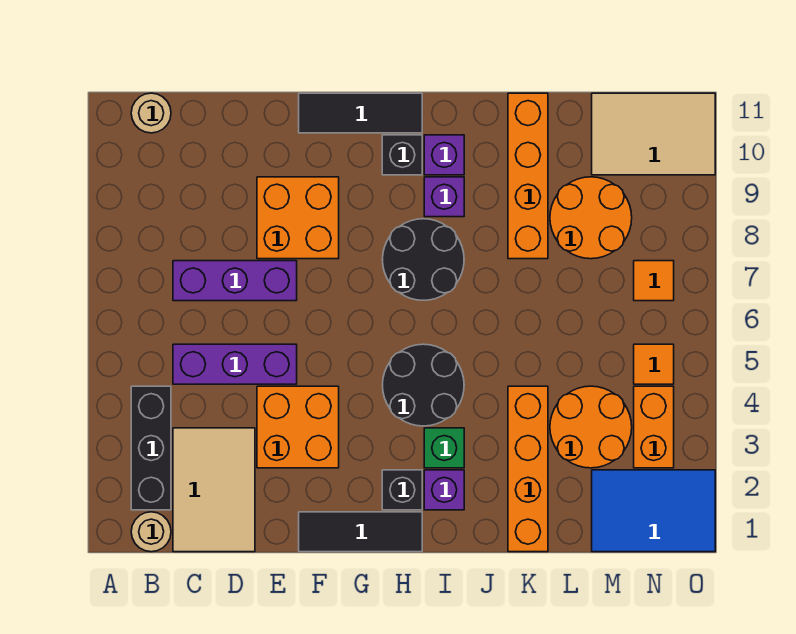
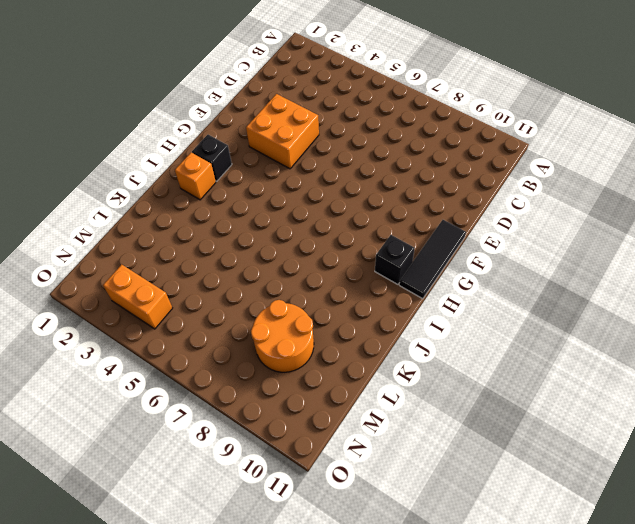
orange brick I2 level 1 -> purple brick I2 level 1
none -> tan round brick B1 level 1
none -> black brick B2:B4 level 1
none -> tan round brick B11 level 1

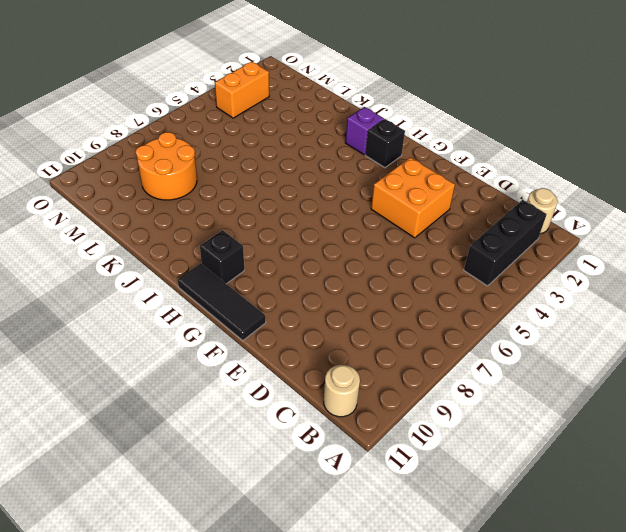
none -> tan tile C1:D3 level 1
none -> purple brick C5:E5 level 1
none -> purple brick C7:E7 level 1

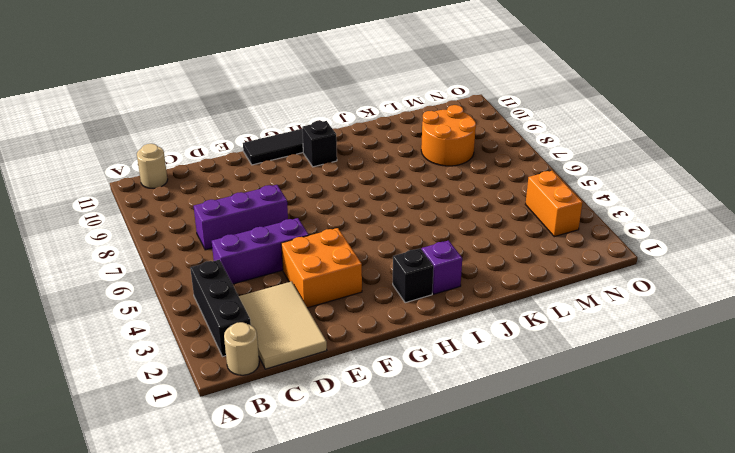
none -> orange brick E8:F9 level 1
none -> black tile F1:H1 level 1
none -> black round brick H4:I5 level 1

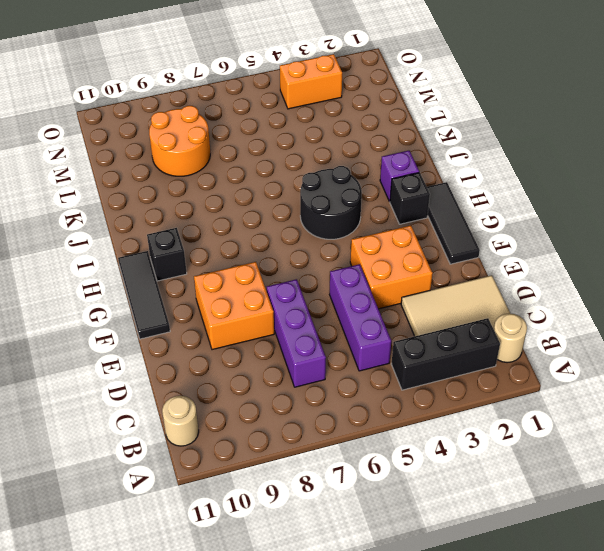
none -> black round brick H7:I8 level 1
none -> green brick I3 level 1
none -> purple brick I9 level 1

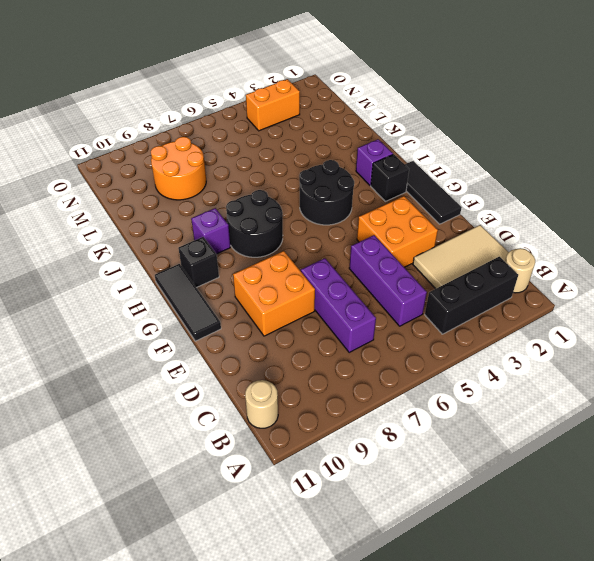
none -> green brick I3 level 1
none -> purple brick I10 level 1
none -> orange brick K1:K4 level 1

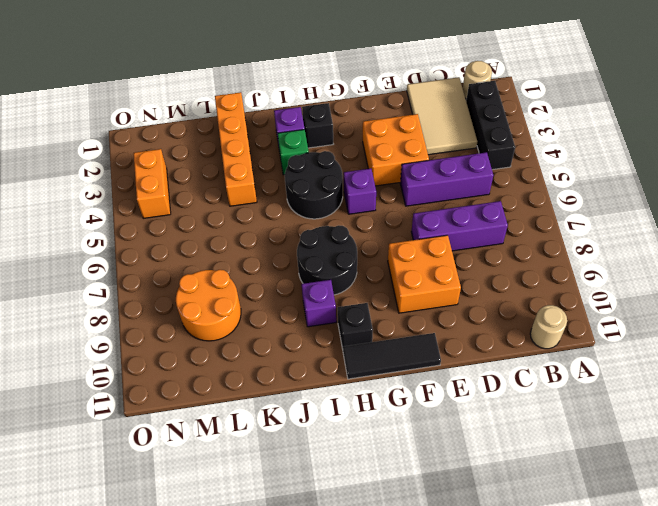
purple brick G5 level 1 -> purple brick I10 level 1
none -> black tile F1:H1 level 1
none -> orange brick K8:K11 level 1
none -> orange round brick L3:M4 level 1

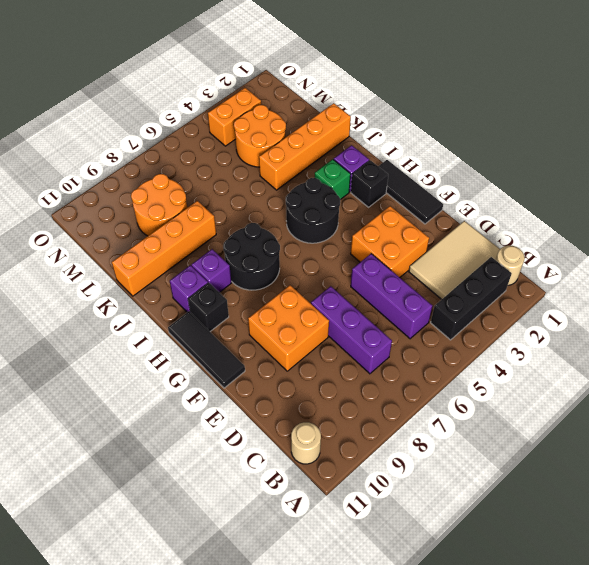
none -> blue tile M1:O2 level 1
none -> tan tile M10:O11 level 1
none -> orange tile N5 level 1

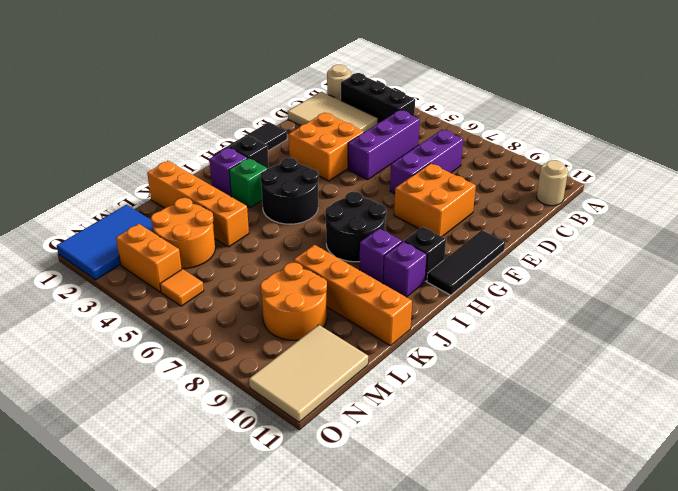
none -> orange tile N7 level 1

